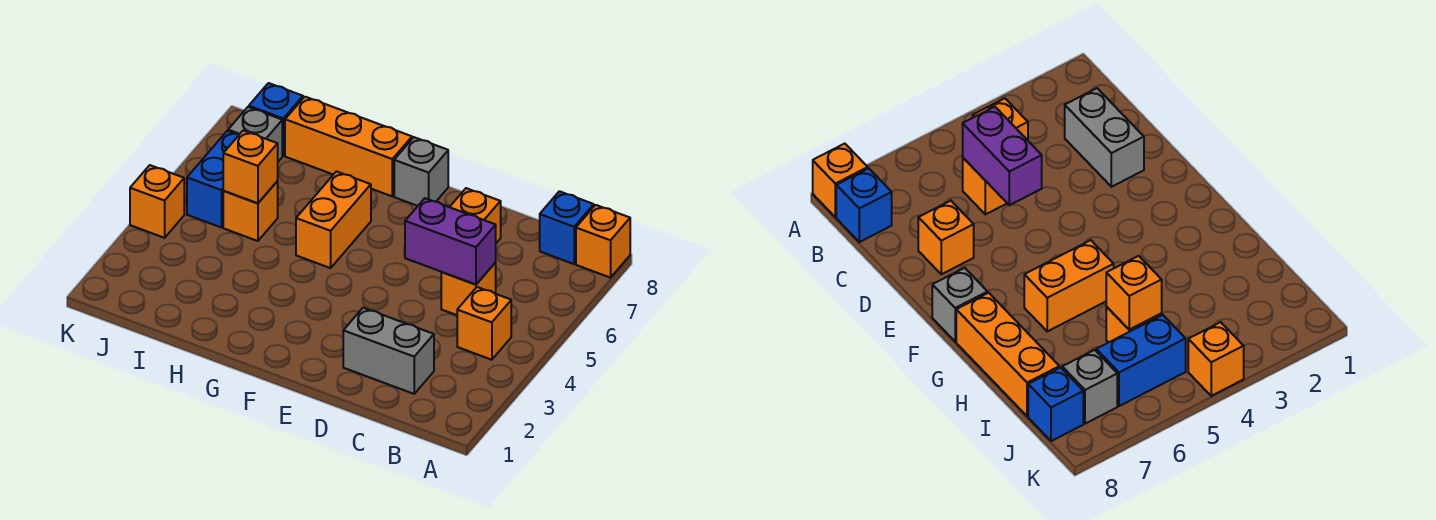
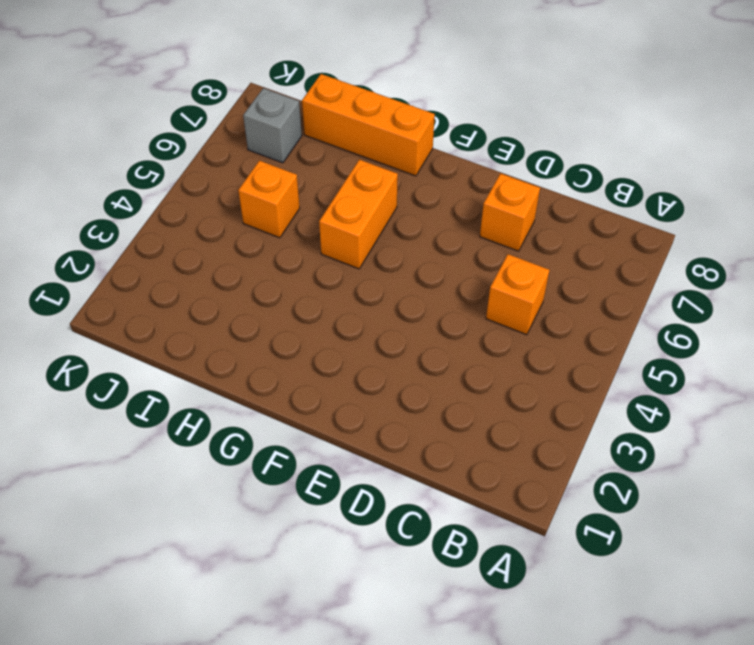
none -> orange brick A8 level 1
none -> orange brick B4 level 1
none -> blue brick B8 level 1

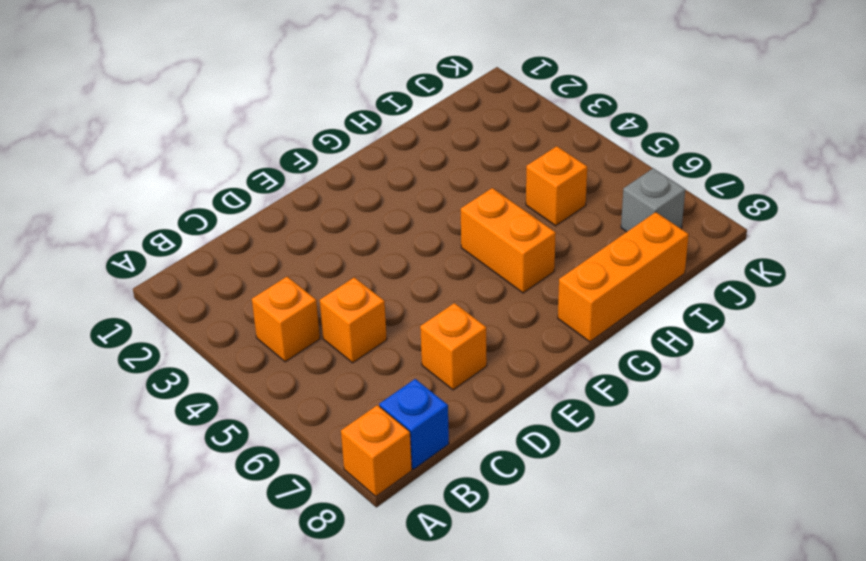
none -> grey brick C2:D2 level 1
none -> grey brick F8 level 1
none -> blue brick J5:J6 level 1

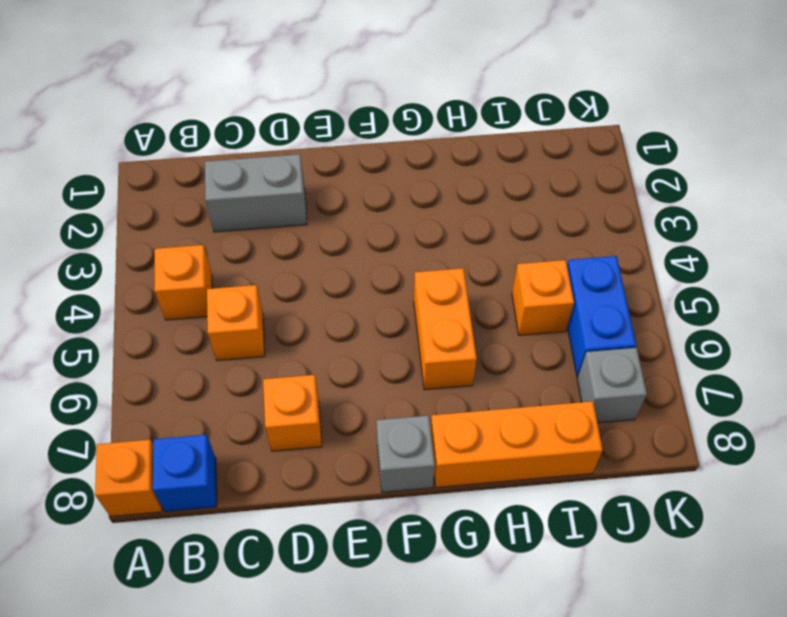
none -> blue brick J8 level 1
none -> orange brick K4 level 1
none -> purple brick C5:D5 level 2

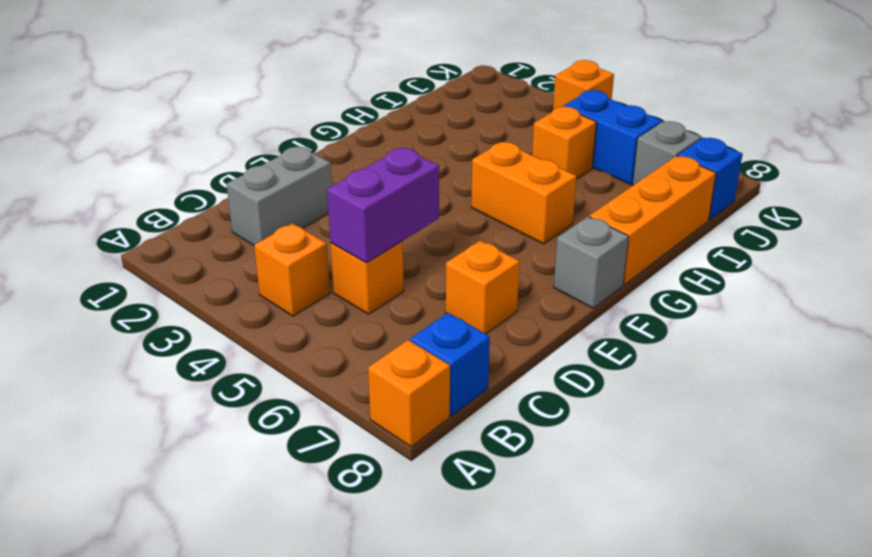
none -> orange brick I5 level 2

